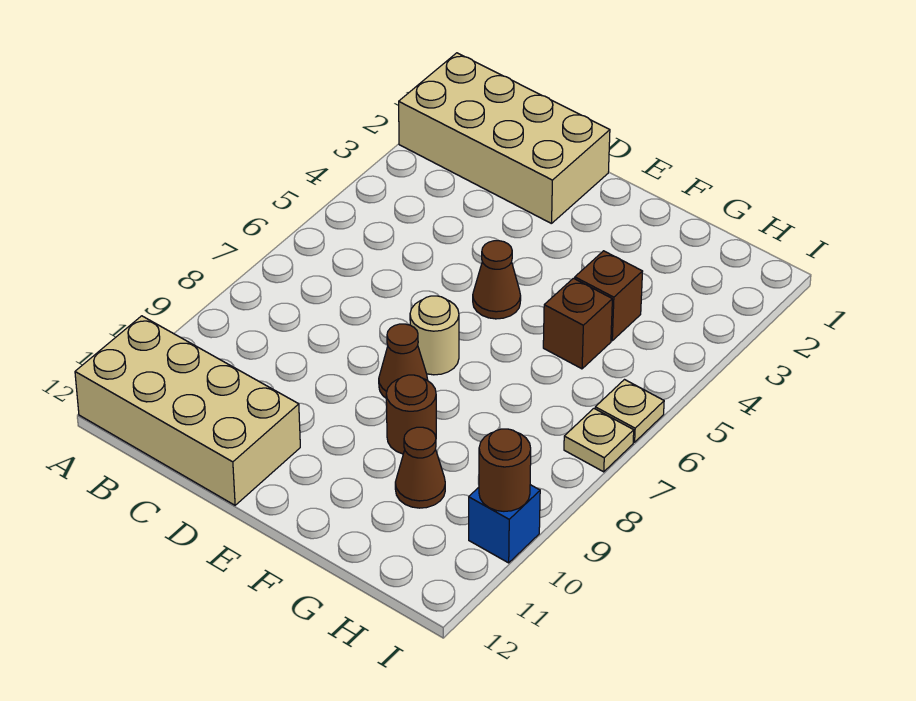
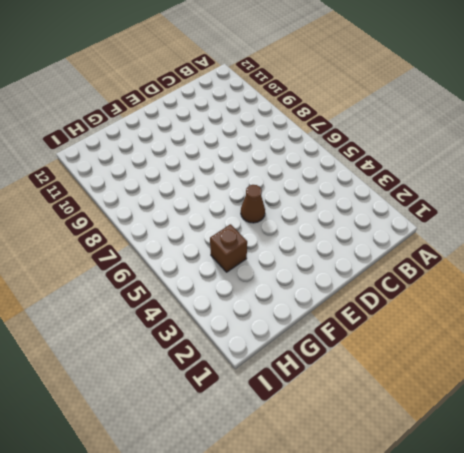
none -> tan brick A1:D2 level 1
none -> tan brick A11:D12 level 1
none -> tan round brick E7 level 1

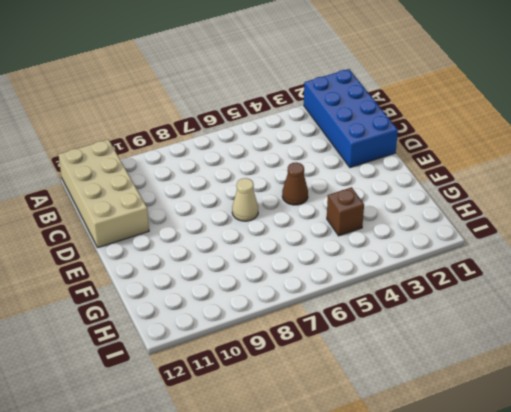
blue brick A1:D2 level 1 -> tan brick A1:D2 level 1
tan cone E7 level 1 -> tan round brick E7 level 1
none -> brown cone E8 level 1
none -> brown round brick F9 level 1
none -> brown brick G5 level 1

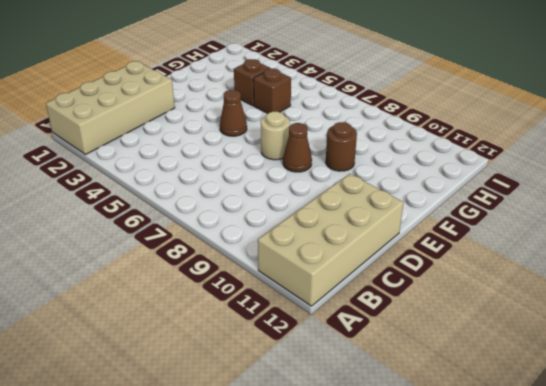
none -> brown cone G10 level 1
none -> tan plate I6 level 1
none -> tan plate I7 level 1

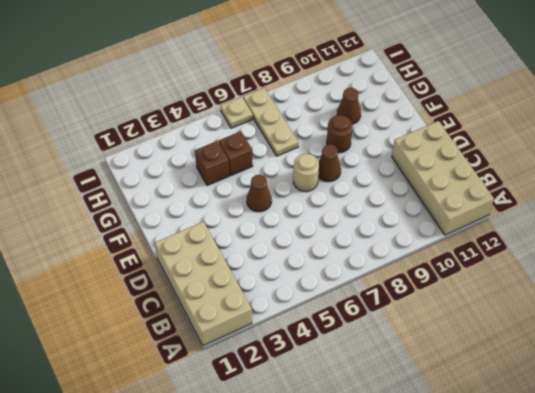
tan plate G7:I7 level 1 -> tan plate I7 level 1
none -> blue brick I10 level 1
none -> brown round brick I10 level 2

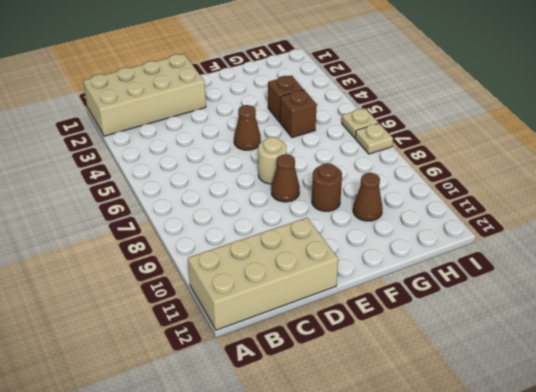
none -> blue brick I10 level 1
none -> brown round brick I10 level 2

